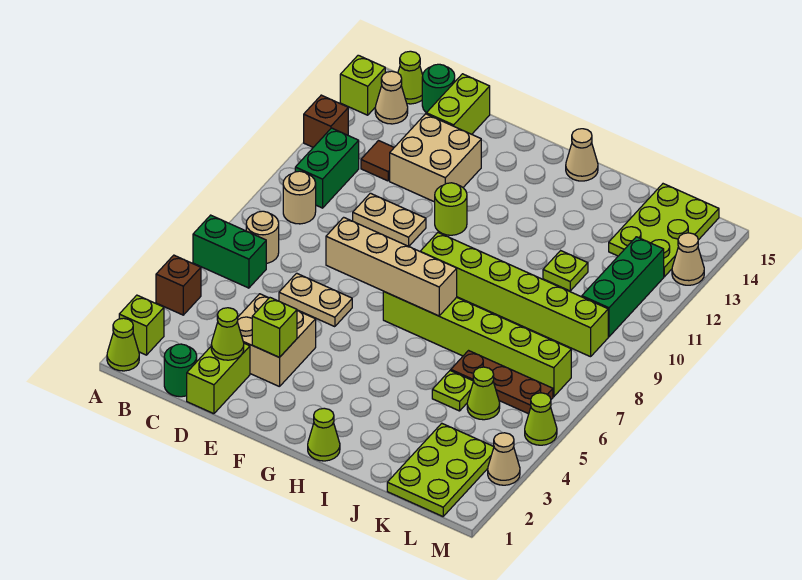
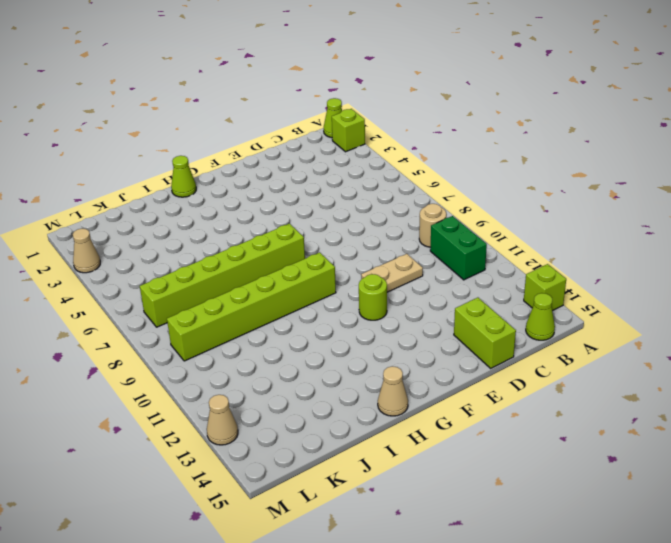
none -> brown brick A4 level 1
none -> green brick A6:B6 level 1
none -> brown brick A12 level 1
none -> tan round brick B7 level 1

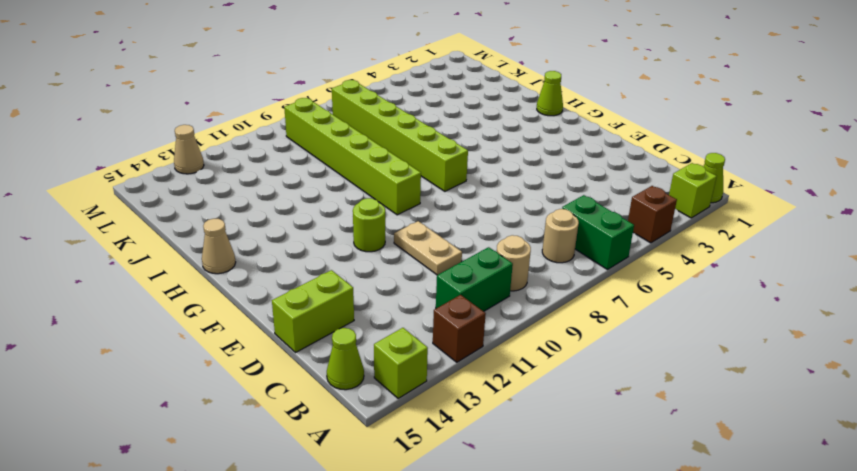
none -> tan cone B14 level 1
none -> green round brick C1 level 1
none -> brown tile C12 level 1
none -> green round brick C15 level 1

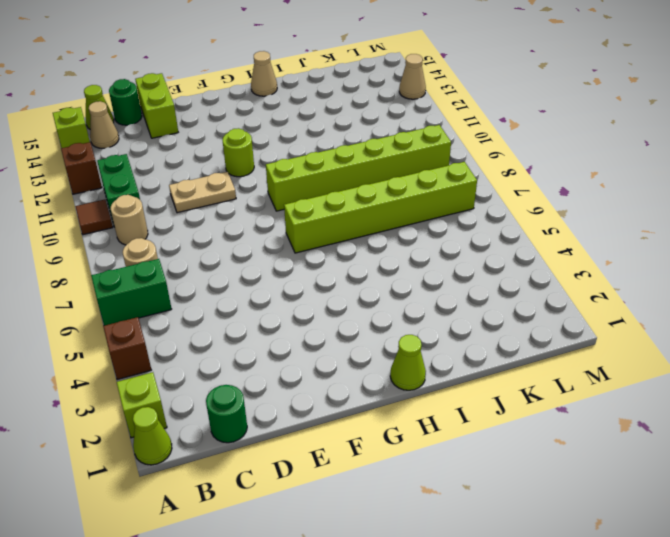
brown tile A10 level 1 -> brown tile C12 level 1
none -> lime brick D1:D2 level 1
none -> tan brick D3:E4 level 1
none -> tan plate D6:E6 level 1
none -> tan brick D12:E13 level 1

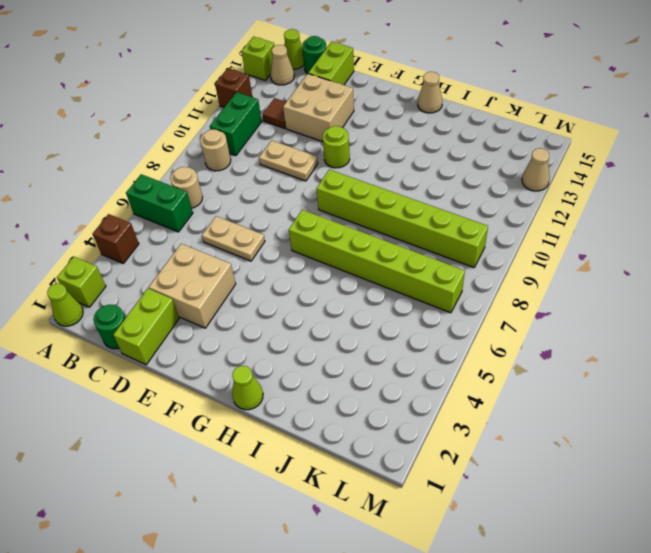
none -> lime plate J5 level 1
none -> brown plate J6:L6 level 1
none -> lime plate J11 level 1
none -> lime plate K1:L3 level 1

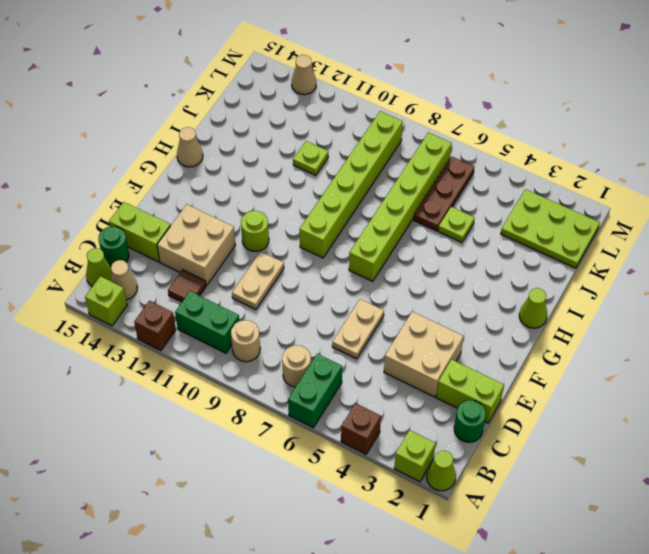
none -> lime cone K5 level 1
none -> lime plate K13:L15 level 1
none -> green brick L10:L12 level 1
none -> tan cone M3 level 1

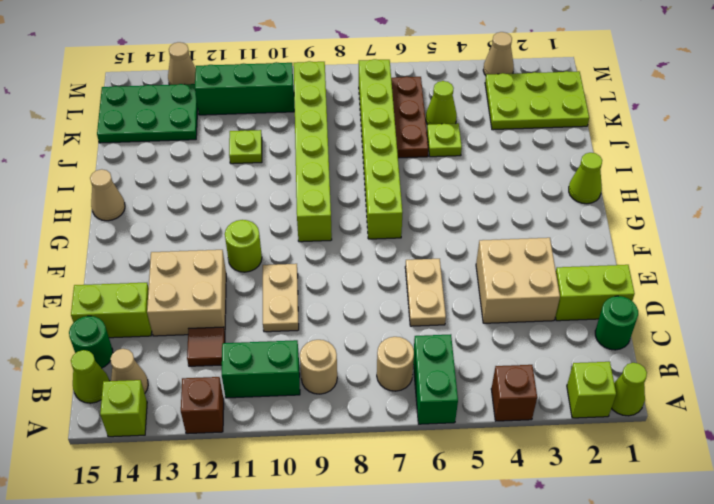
green plate K13:L15 level 1 -> lime plate K13:L15 level 1
none -> lime cone M5 level 1
none -> lime cone D2 level 2
none -> lime brick E3 level 2
none -> tan brick E7:H7 level 2

